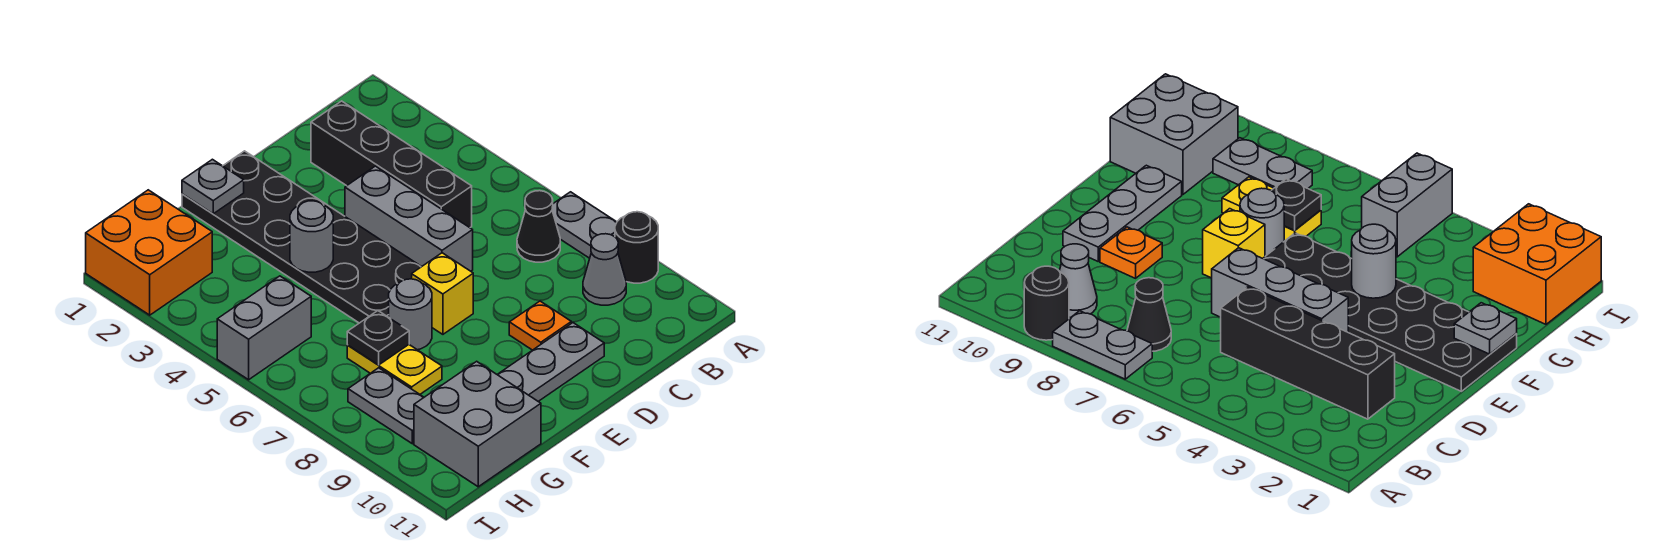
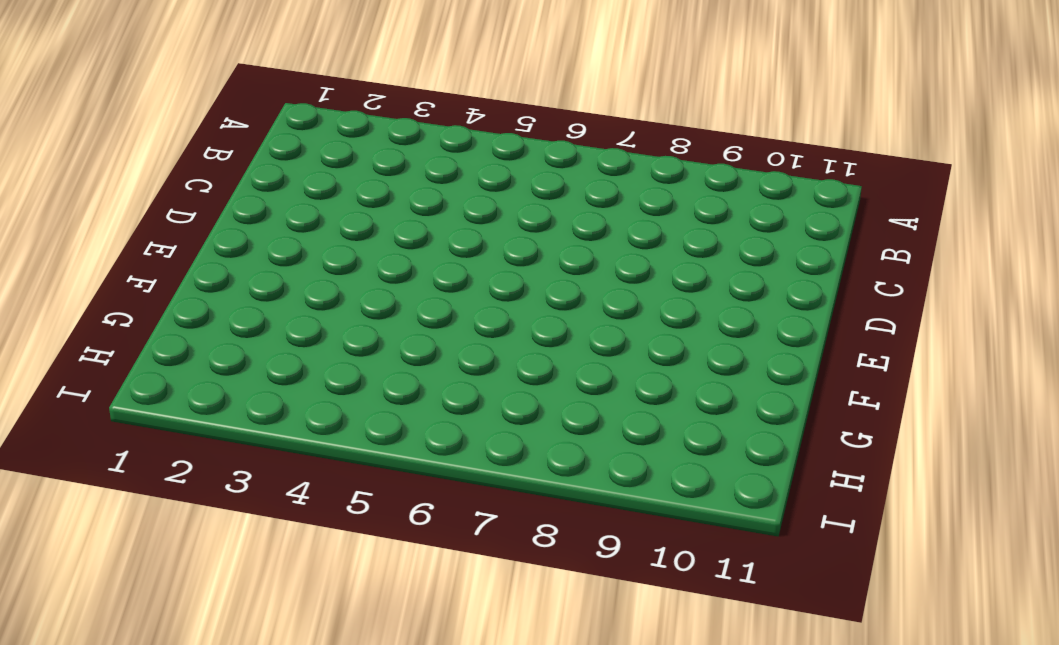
none -> grey plate A7:A8 level 1
none -> black round brick A9 level 1
none -> black cone B7 level 1

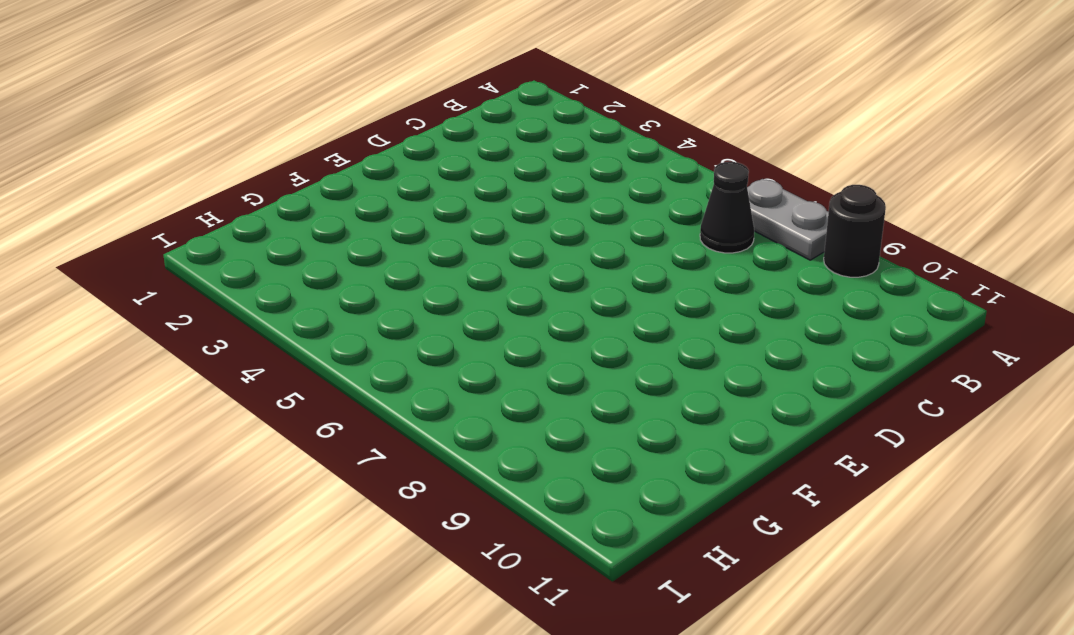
none -> grey cone B9 level 1
none -> black brick C2:C5 level 1
none -> grey brick D4:D6 level 1

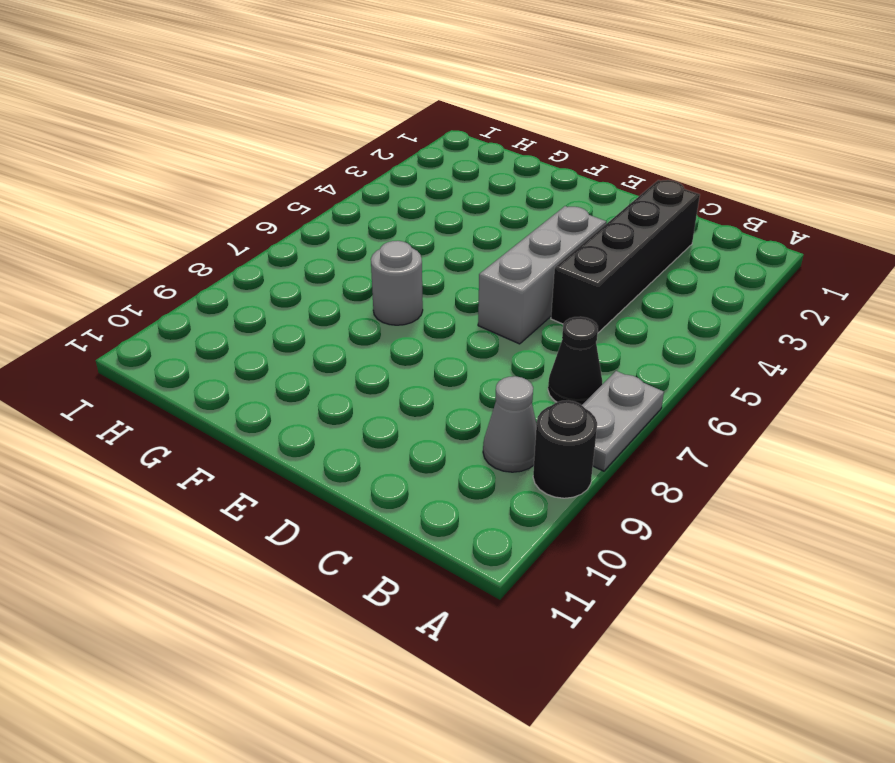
none -> orange plate D9 level 1
none -> grey plate D10:F10 level 1
none -> black plate E1:F6 level 1

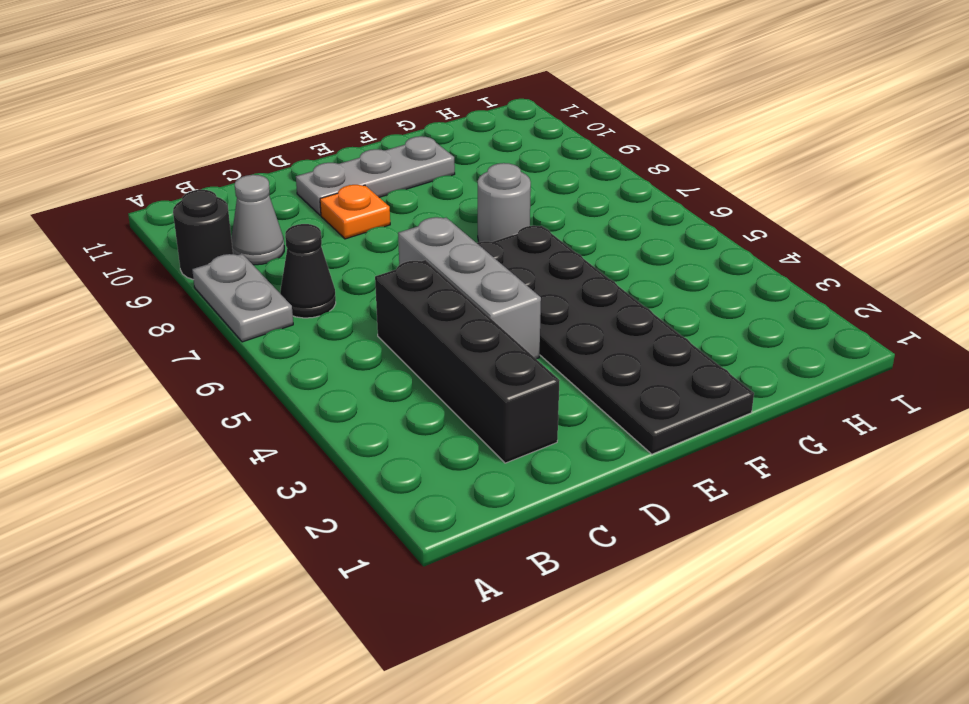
none -> yellow brick E7 level 1
none -> yellow plate G7:G8 level 1
none -> grey brick G10:H11 level 1

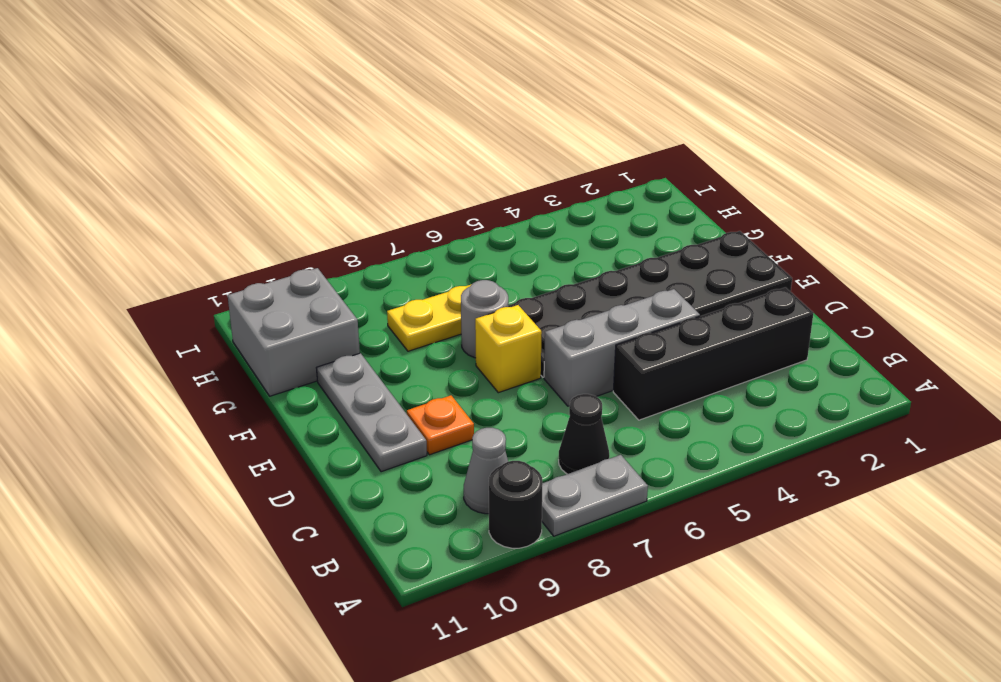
none -> orange brick H1:I2 level 1
none -> grey brick H5:I5 level 1
none -> grey plate H8:H9 level 1

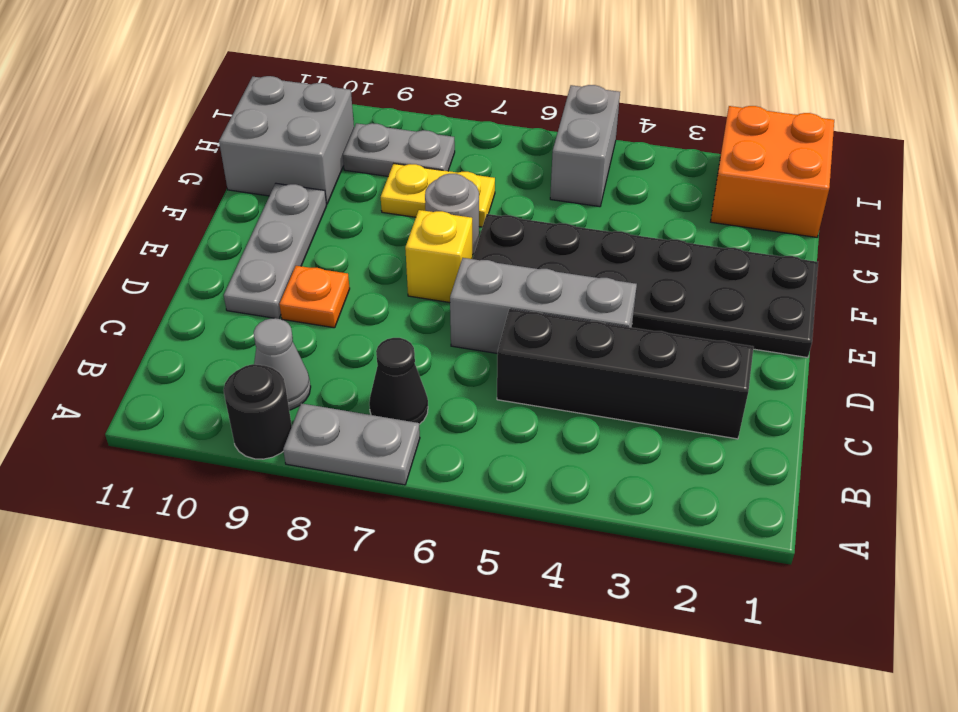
none -> grey plate F1 level 2
none -> grey round brick F4 level 2
none -> black plate G7 level 2

